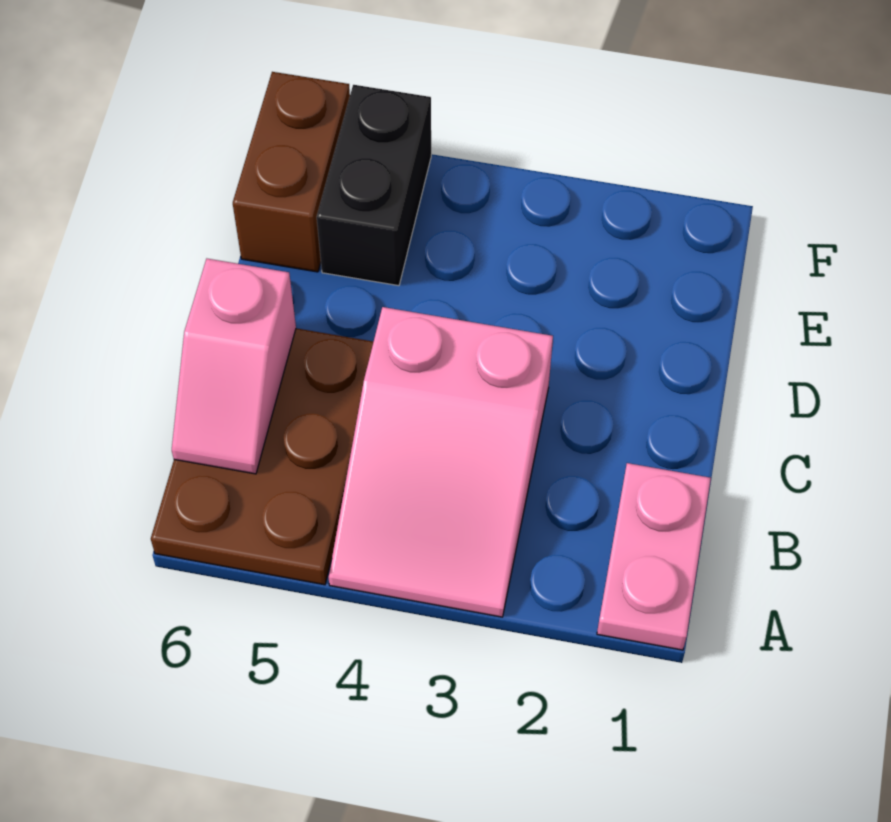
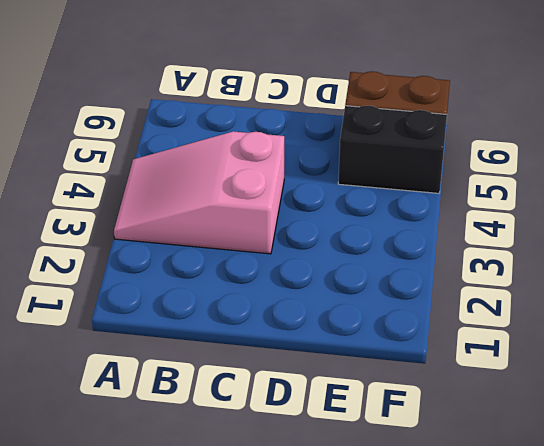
none -> pink plate A1:B1 level 1
none -> brown plate A5:C6 level 1

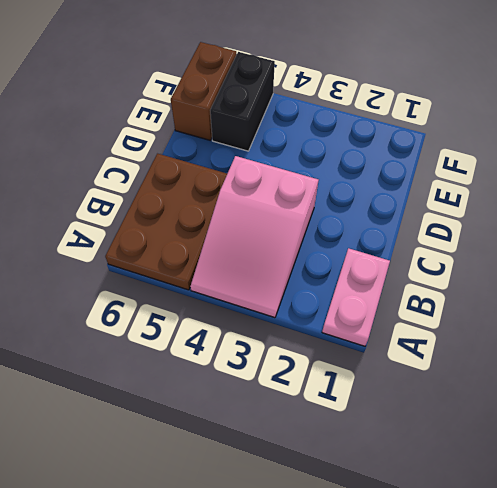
none -> pink slope B6:C6 level 2 top C

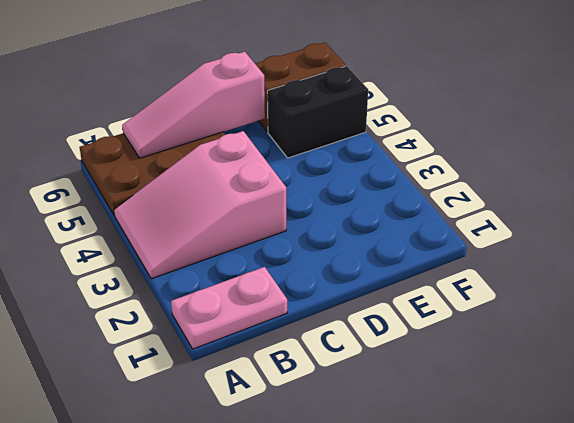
pink slope B6:D6 level 2 top D -> pink slope B6:C6 level 2 top C

